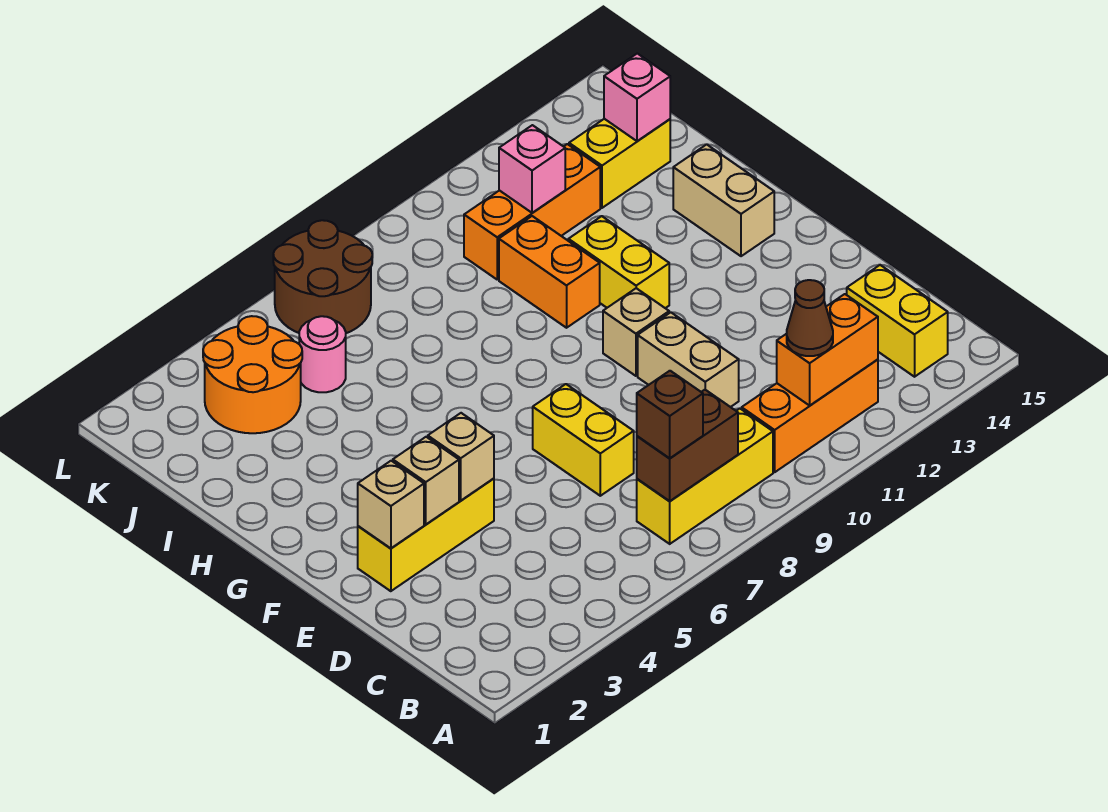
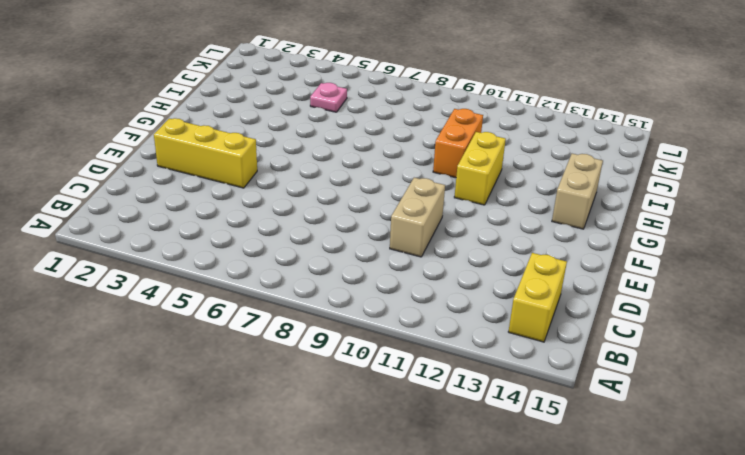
pink plate J5 level 1 -> pink round brick J5 level 1
none -> yellow brick B7:B9 level 1
none -> orange brick B10:B12 level 1
none -> yellow brick D7:E7 level 1

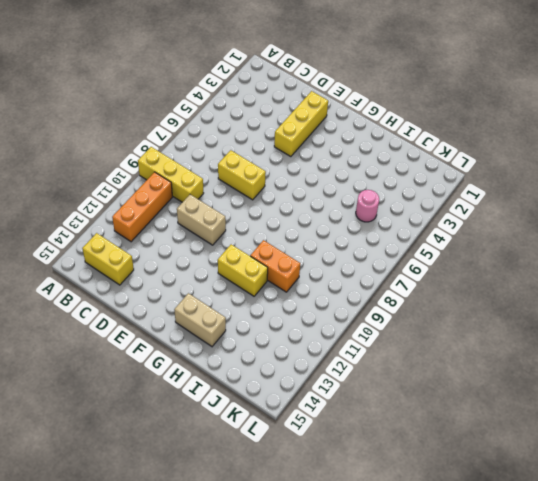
yellow brick A9:C9 level 1 -> yellow brick B7:B9 level 1
none -> tan brick F10 level 1
none -> orange round brick J3:K4 level 1
none -> orange brick J10:J12 level 1

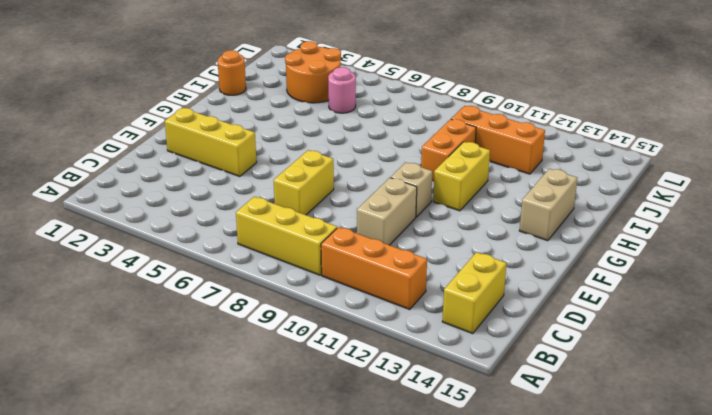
orange round brick I1 level 1 -> none
none -> yellow brick J13:J14 level 1
none -> brown round brick K6:L7 level 1
none -> brown brick B7:B8 level 2

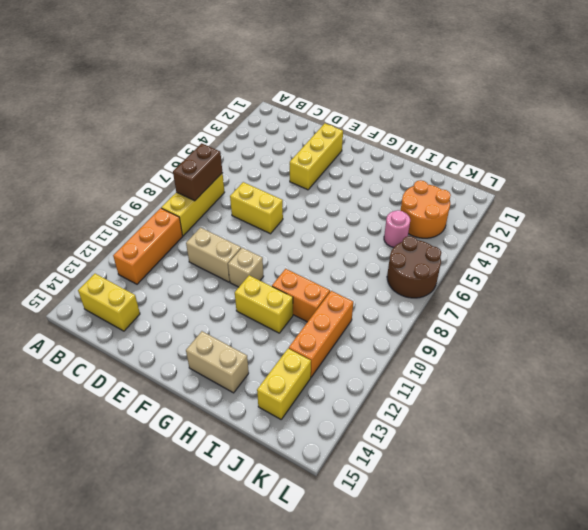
none -> orange brick B11:B12 level 2
none -> tan brick E2 level 2
none -> tan brick E3 level 2

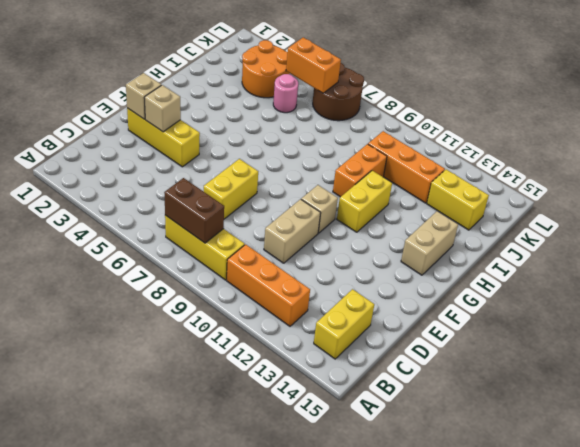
orange brick K5:K6 level 2 -> orange brick B11:B12 level 2
none -> tan brick E4 level 2
none -> pink brick J11 level 2
none -> pink brick J14 level 2

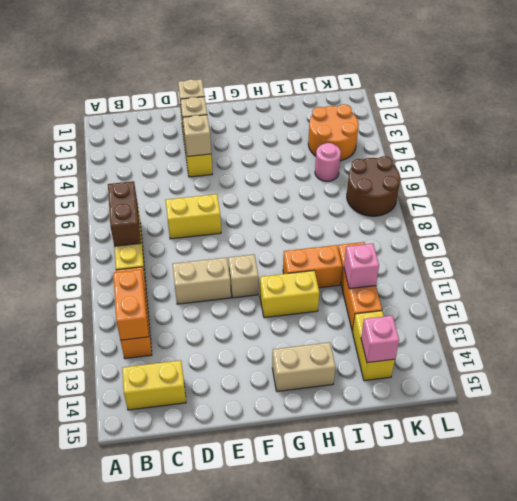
none -> brown brick B7 level 3
none -> brown cone B11 level 3

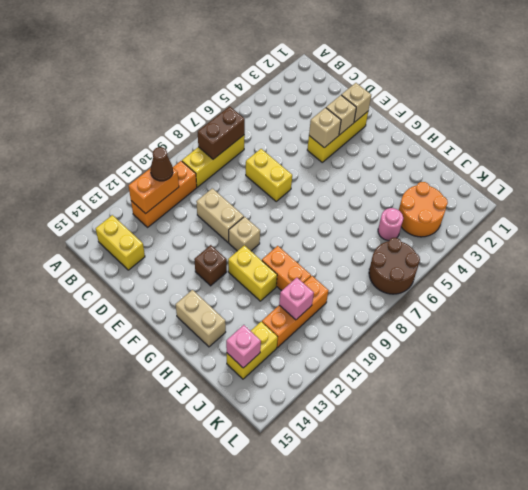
brown brick F12 level 1 -> brown brick B7 level 3

